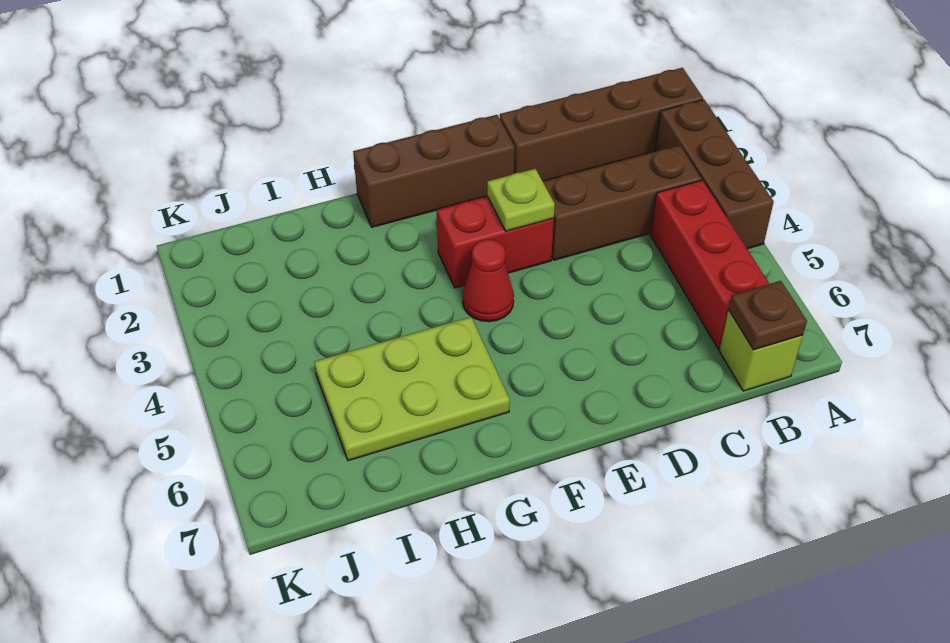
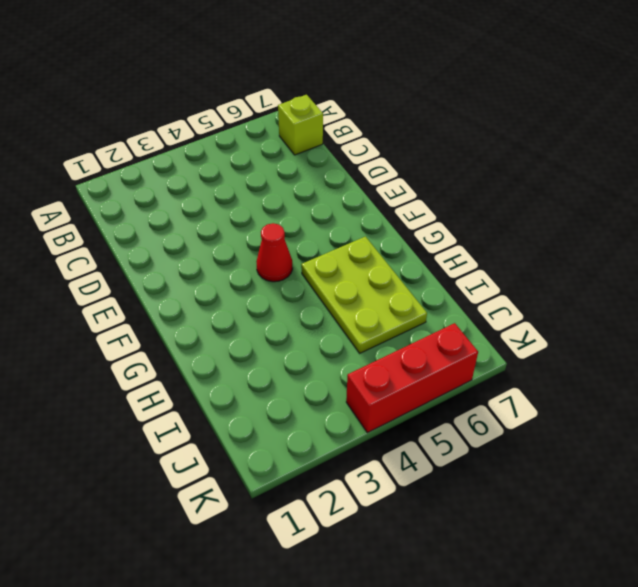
red brick K4:K6 level 1 -> red brick B4:B6 level 1
none -> brown brick A1:D1 level 1
none -> brown brick A2:A4 level 1

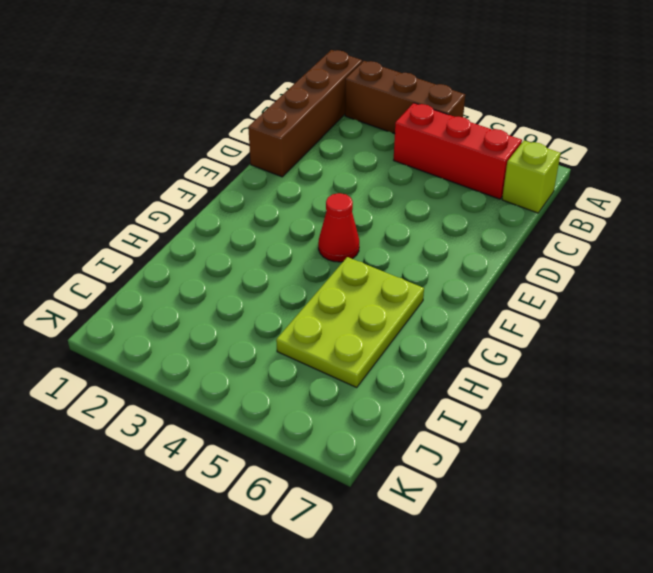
none -> brown brick B3:D3 level 1
none -> brown brick E1:G1 level 1

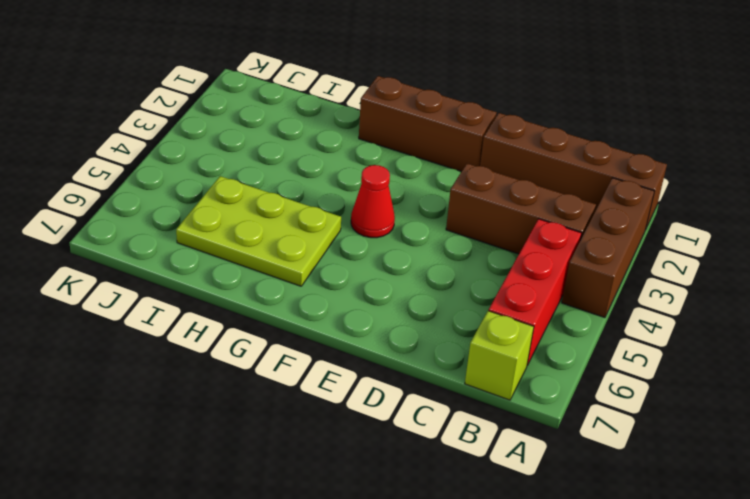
none -> red brick E3:F3 level 1
none -> brown plate B7 level 2

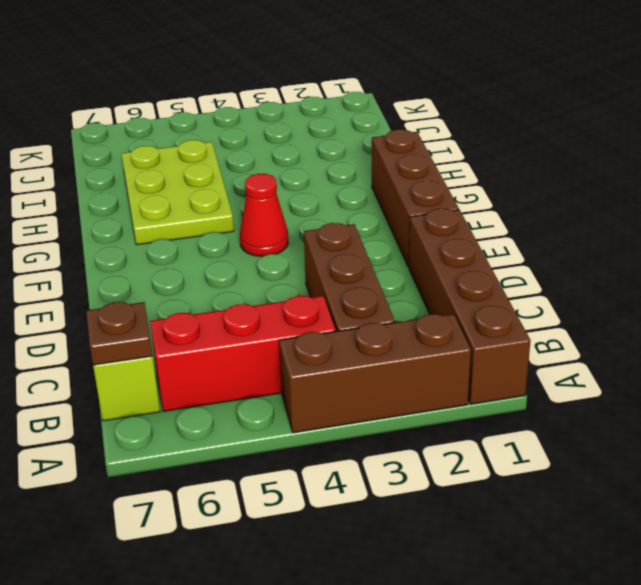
none -> red brick E3:F3 level 1
none -> lime plate E3 level 2

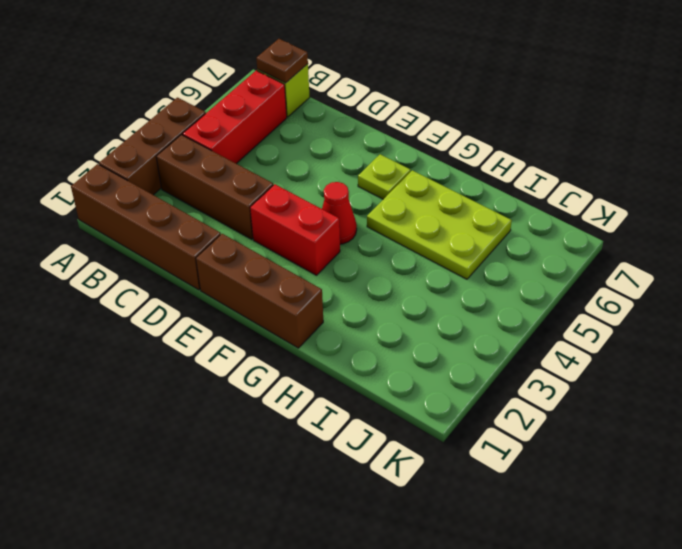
lime plate F6 level 1 -> lime plate E3 level 2

